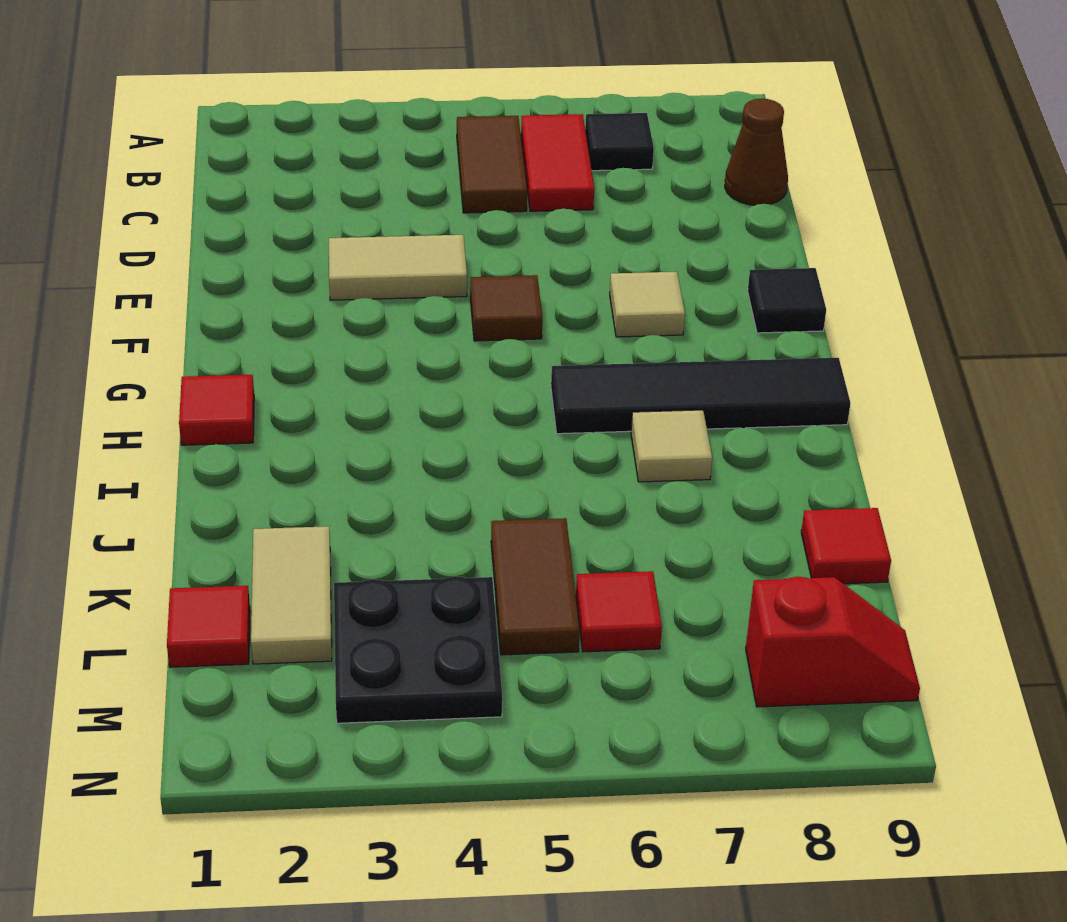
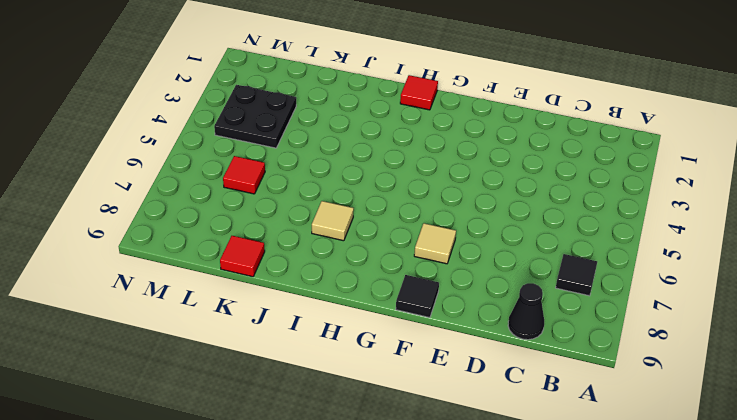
black cone C9 level 1 -> brown cone C9 level 1
none -> brown tile B5:C5 level 1
none -> red tile B6:C6 level 1
none -> tan tile E3:E4 level 1

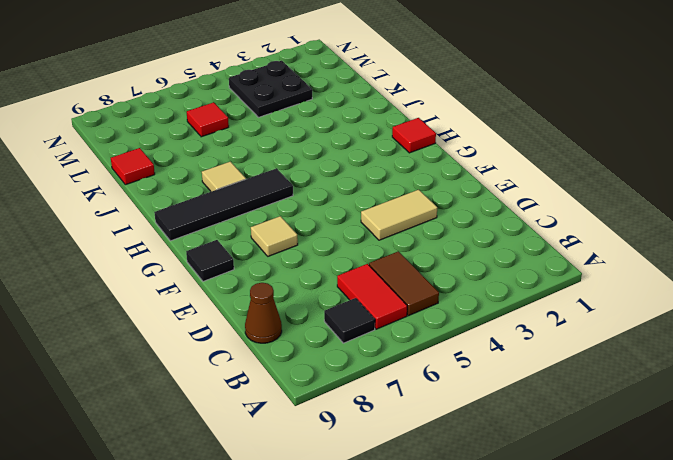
none -> brown tile F5 level 1
none -> tan tile K2:L2 level 1
none -> brown tile K5:L5 level 1

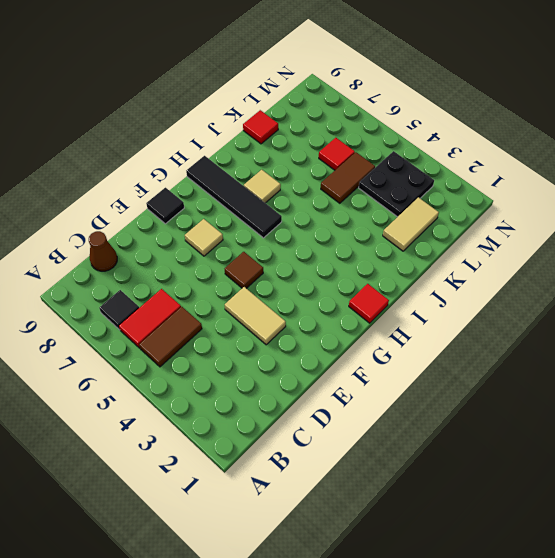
none -> red tile L1 level 1
none -> red slope M8:M9 level 1 top 8

